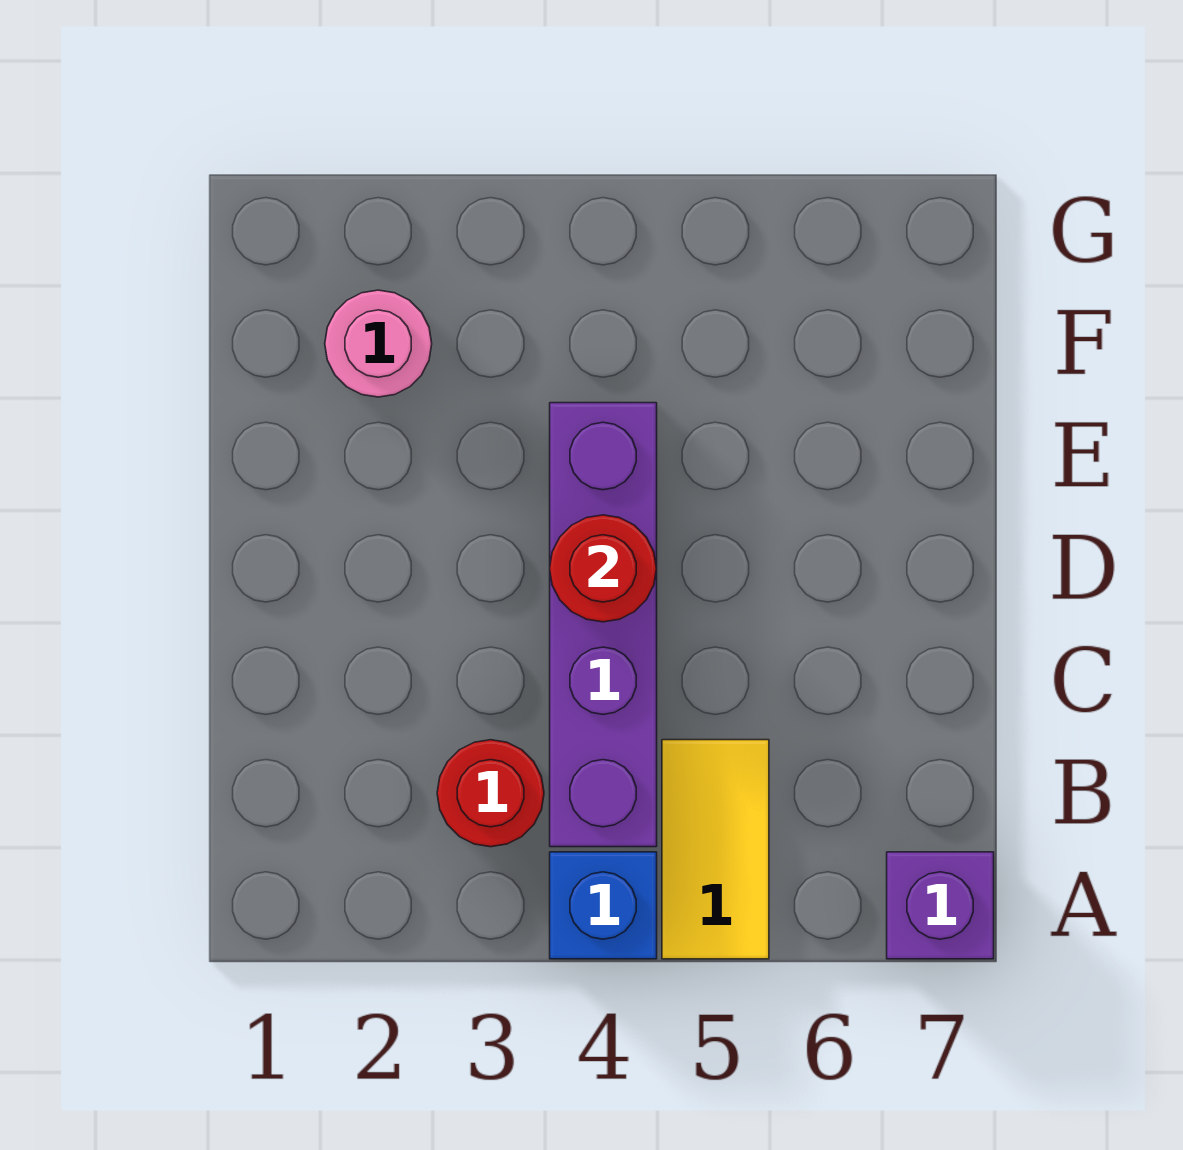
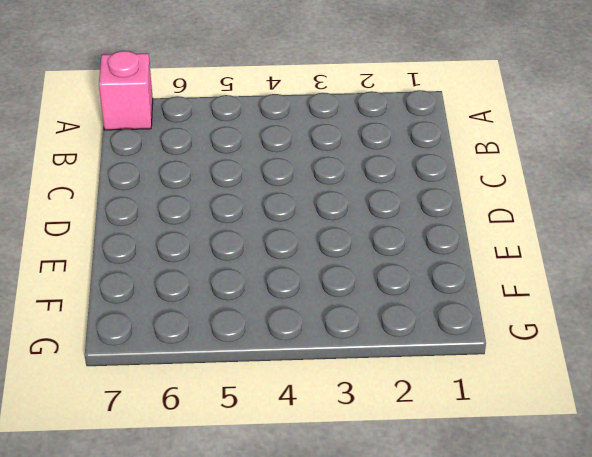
pink brick A7 level 1 -> purple brick A7 level 1
none -> blue brick A4 level 1
none -> yellow tile A5:B5 level 1

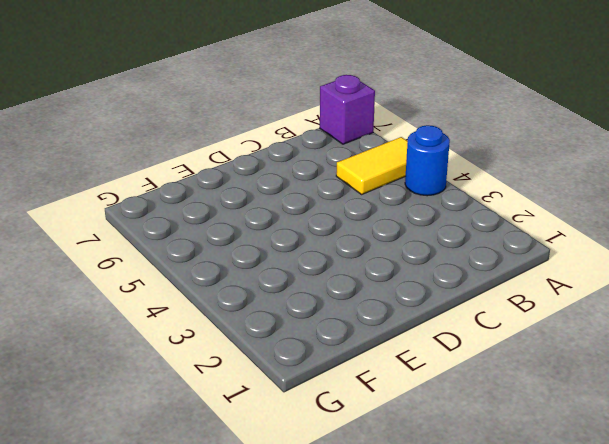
blue round brick A4 level 1 -> blue brick A4 level 1
none -> red round brick B3 level 1
none -> purple brick B4:E4 level 1

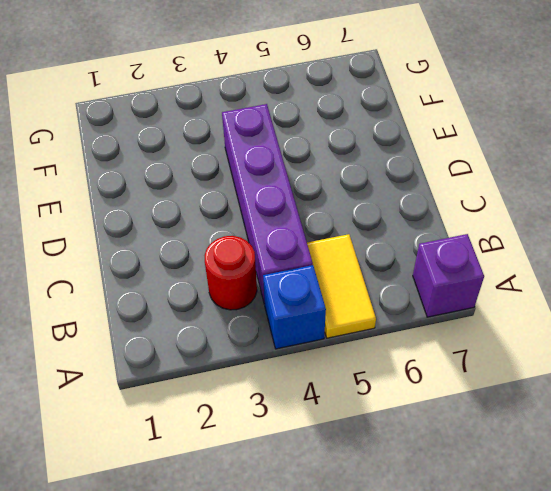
none -> pink round brick F2 level 1
none -> red round brick D4 level 2

